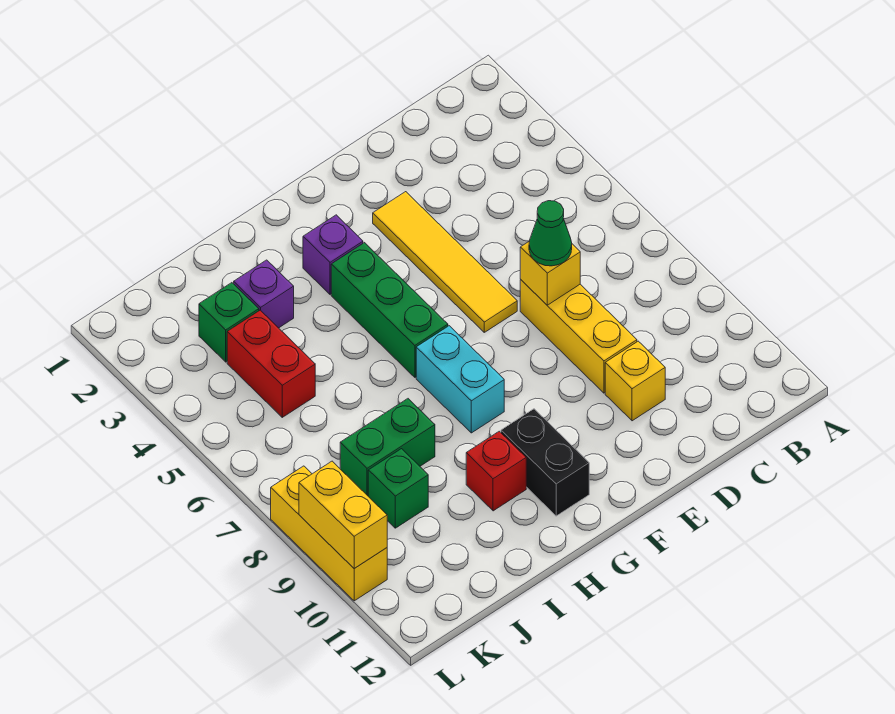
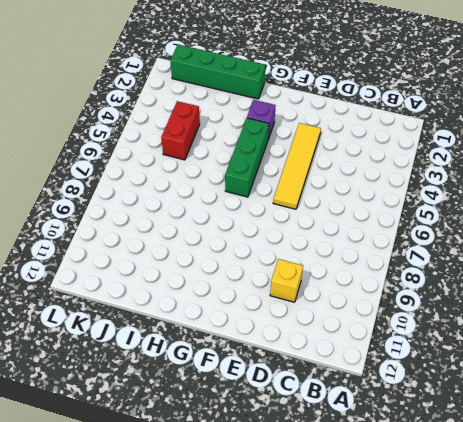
green brick H1:K1 level 1 -> none
none -> yellow brick D7:D9 level 1
none -> cyan brick G7:G8 level 1
none -> black brick G10:G11 level 1

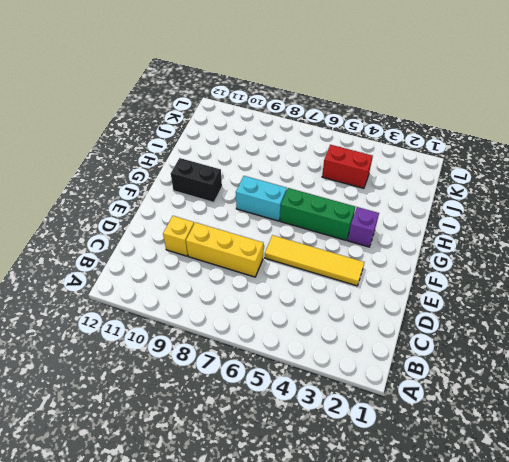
none -> red brick H10 level 1
none -> purple brick I3 level 1
none -> green brick I8:J8 level 1

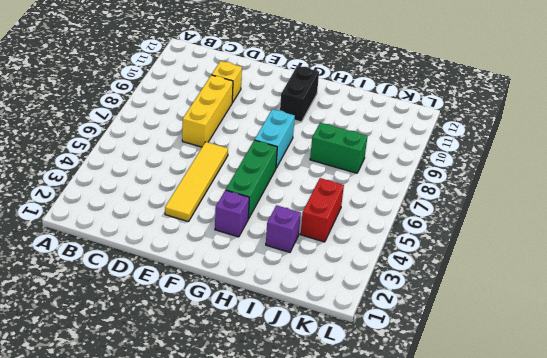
none -> red brick H10 level 1
none -> green brick J3 level 1
none -> green brick J9 level 1

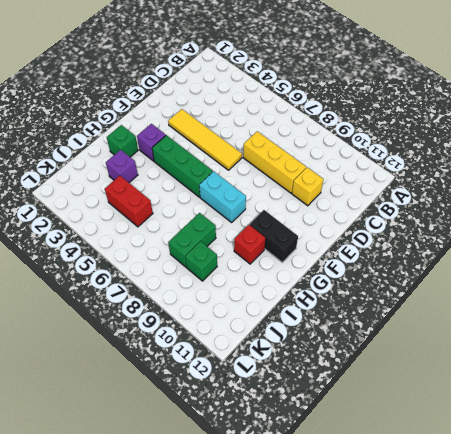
green brick H2 level 1 -> green brick J3 level 1
none -> yellow brick L8:L10 level 1
none -> yellow brick D7 level 2
none -> yellow brick L9:L10 level 2

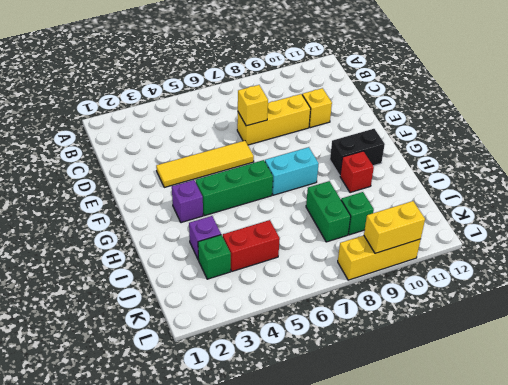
none -> green cone D7 level 3

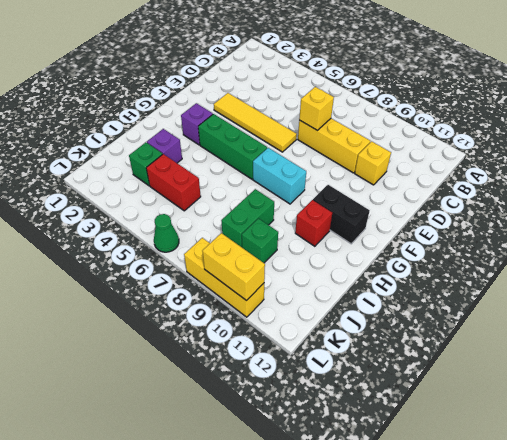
green cone L6 level 1 -> green cone D7 level 3

